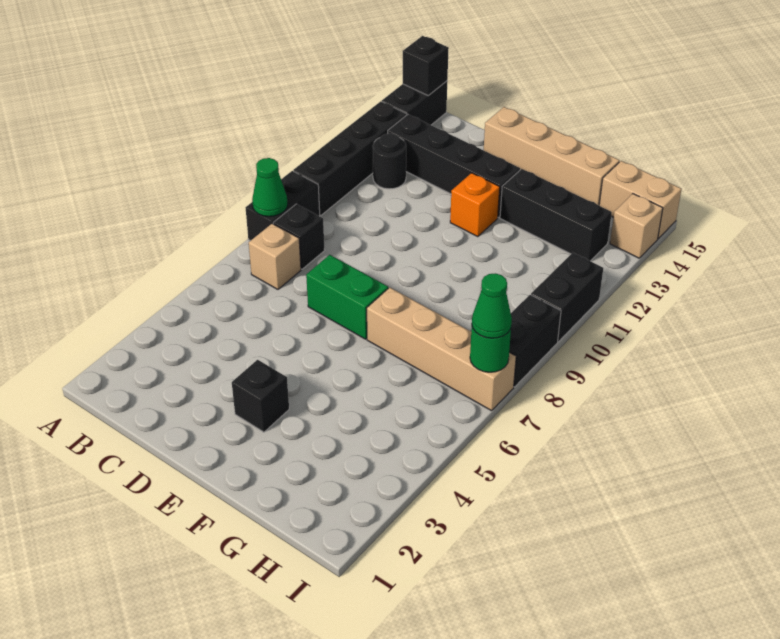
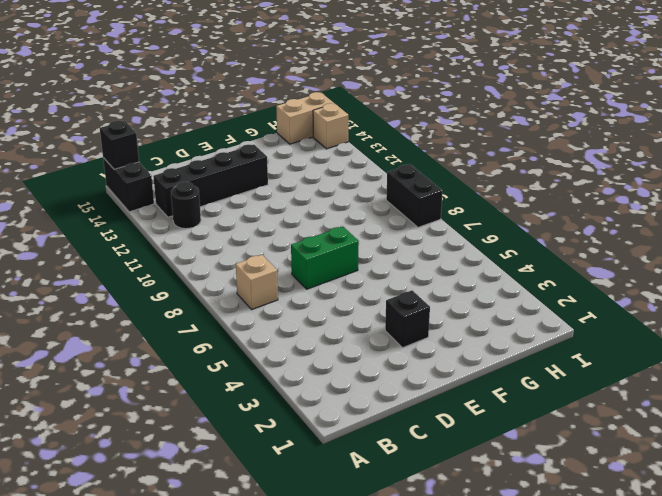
none -> black brick A8:A9 level 1
none -> black brick A10:A13 level 1
none -> black brick B8 level 1

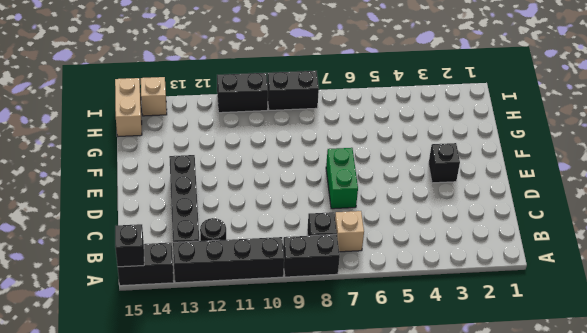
none -> tan brick D15:G15 level 1
none -> orange brick E12 level 1
none -> tan brick F7:I7 level 1

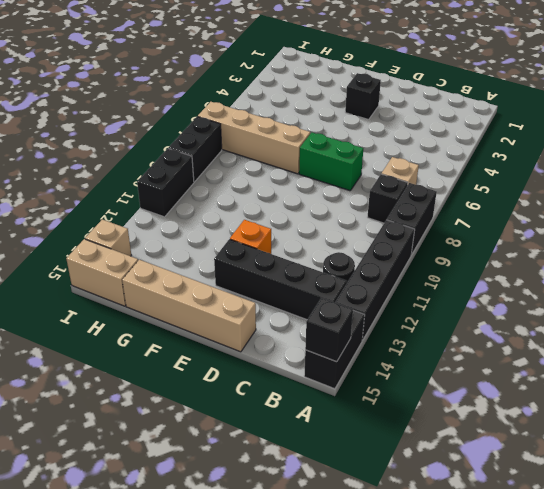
none -> black brick F13:H13 level 1
none -> green cone A8 level 2
none -> green round brick I7 level 2

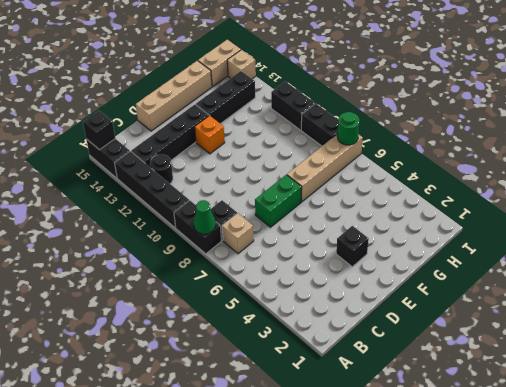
none -> green cone I7 level 3

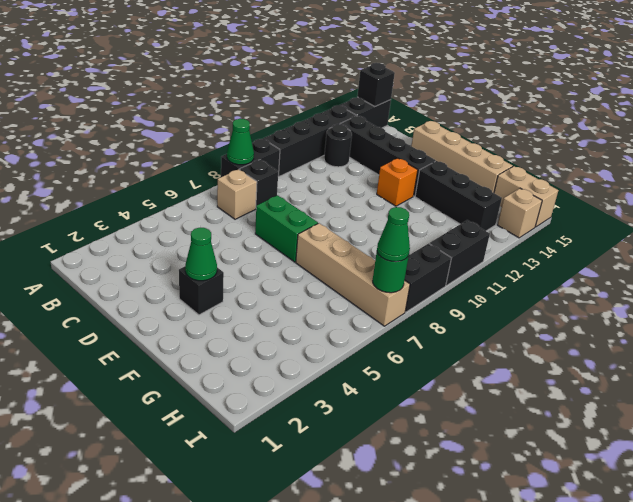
green cone E3 level 2 -> none

